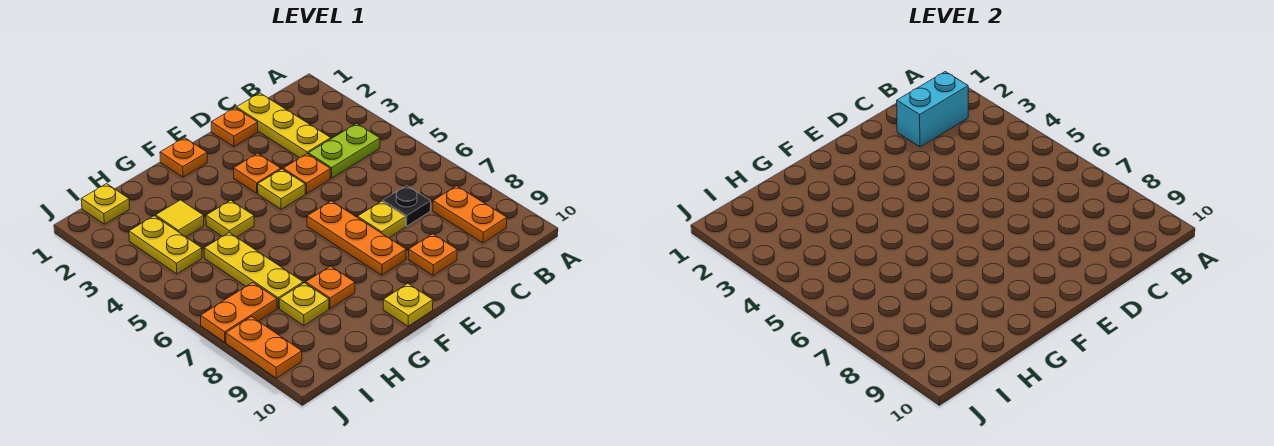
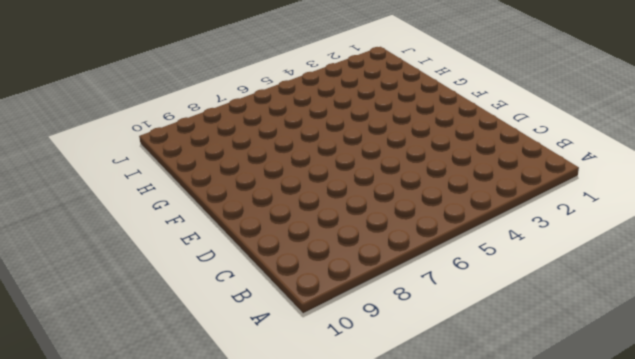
none -> lime plate B4:C4 level 1
none -> orange plate B8:B9 level 1
none -> yellow plate C1:C3 level 1

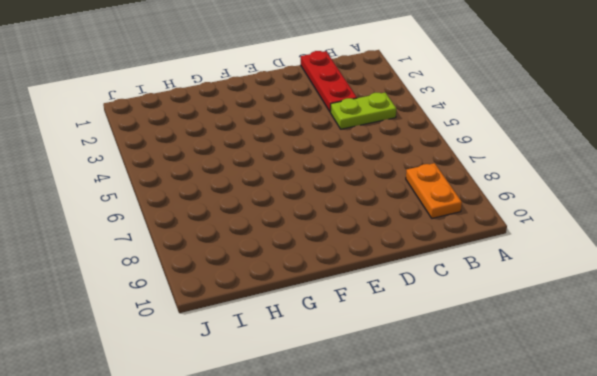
red plate C1:C3 level 1 -> yellow plate C1:C3 level 1
none -> black plate C7 level 1
none -> orange plate D1 level 1
none -> orange plate D4 level 1

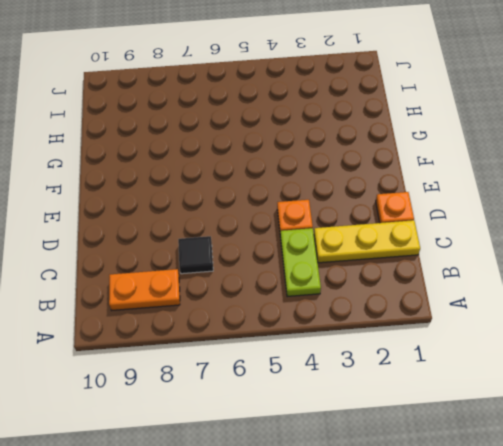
black tile C7 level 1 -> black plate C7 level 1
none -> yellow plate D7 level 1
none -> orange plate D9 level 1
none -> orange plate E3 level 1

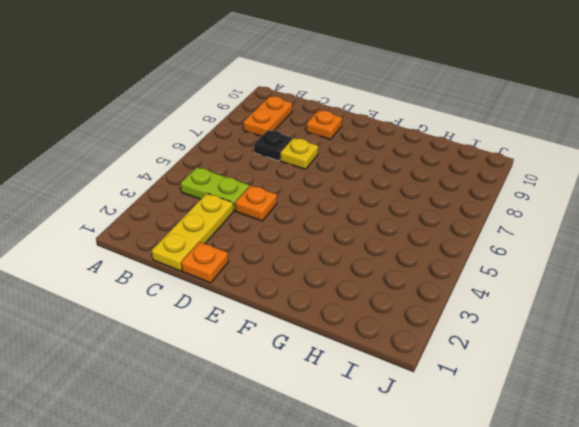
none -> orange plate E3 level 1
none -> yellow plate E4 level 1
none -> orange plate E6:E8 level 1

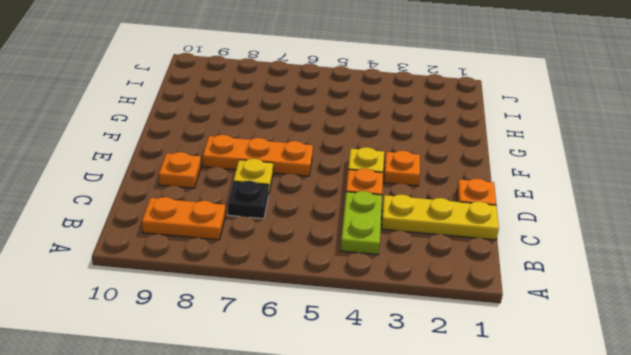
none -> orange plate F1 level 1
none -> yellow plate F10 level 1
none -> yellow plate G4 level 1

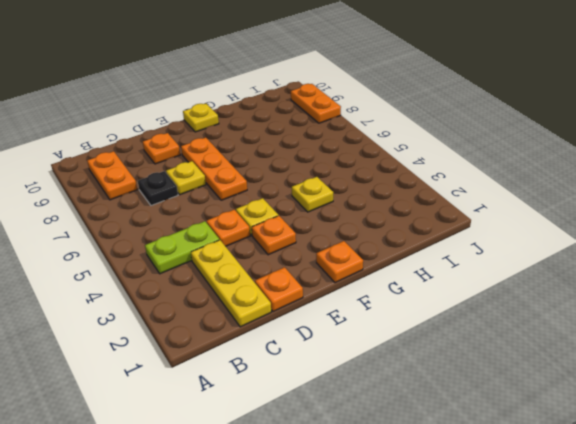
none -> orange plate G8 level 1
none -> yellow tile H3 level 1
none -> yellow plate H5:H7 level 1

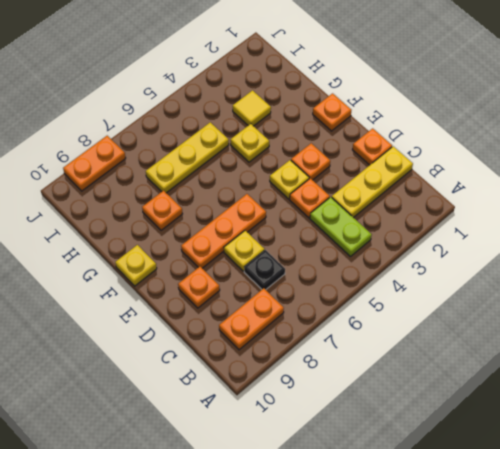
none -> yellow plate H8 level 1
none -> yellow plate I1 level 1
none -> yellow plate I3:I4 level 1

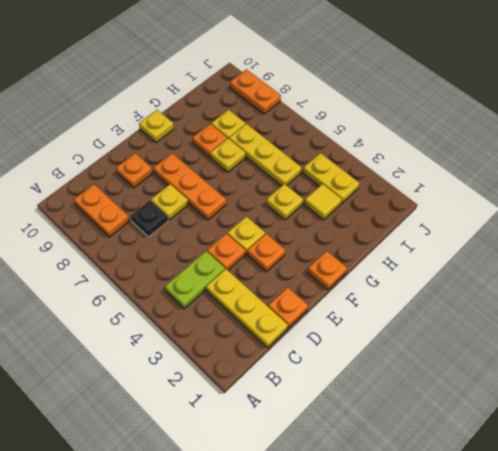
yellow plate G7 level 1 -> yellow plate I1 level 1
none -> orange plate I7:J7 level 1
none -> cyan brick B2:C2 level 2

